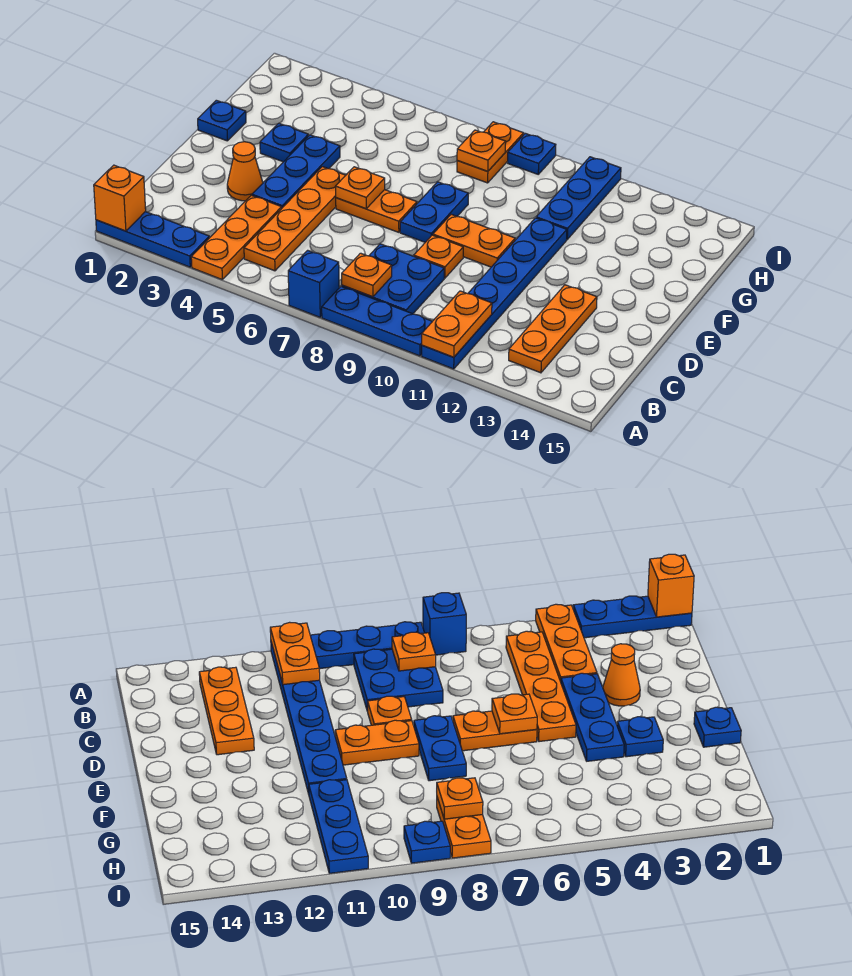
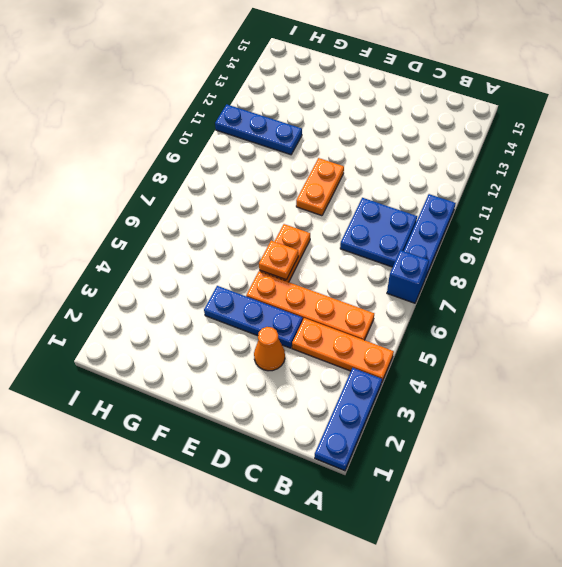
none -> blue plate A11:F11 level 1
none -> orange plate B13:D13 level 1
none -> orange plate D9 level 1

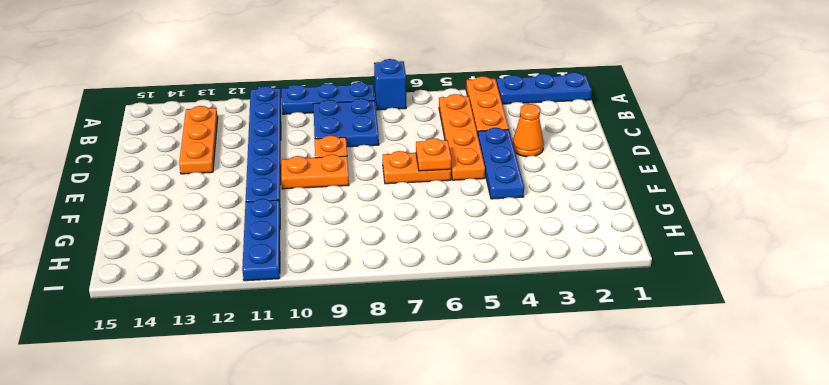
none -> blue plate E8:F8 level 1
none -> blue plate F1 level 1
none -> blue plate F3 level 1

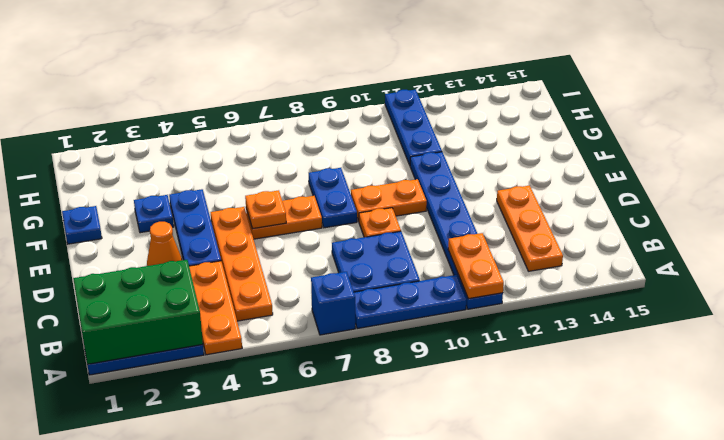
green brick A1:B3 level 2 -> orange brick A1 level 2
none -> orange plate H8:I8 level 1
none -> blue plate I9 level 1
none -> orange plate B8 level 2

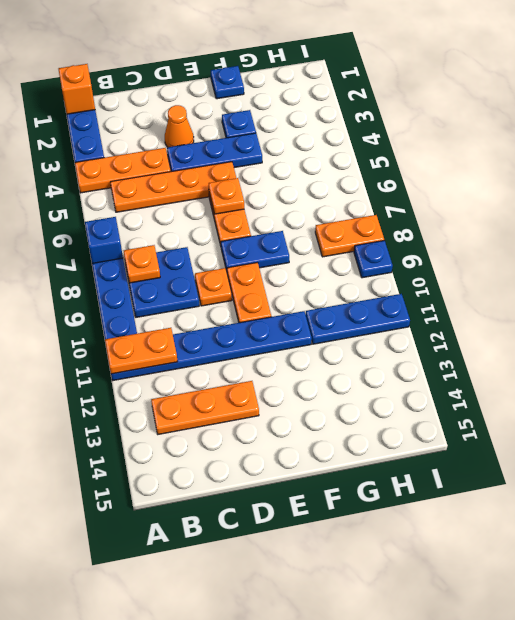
none -> orange plate H8 level 2

